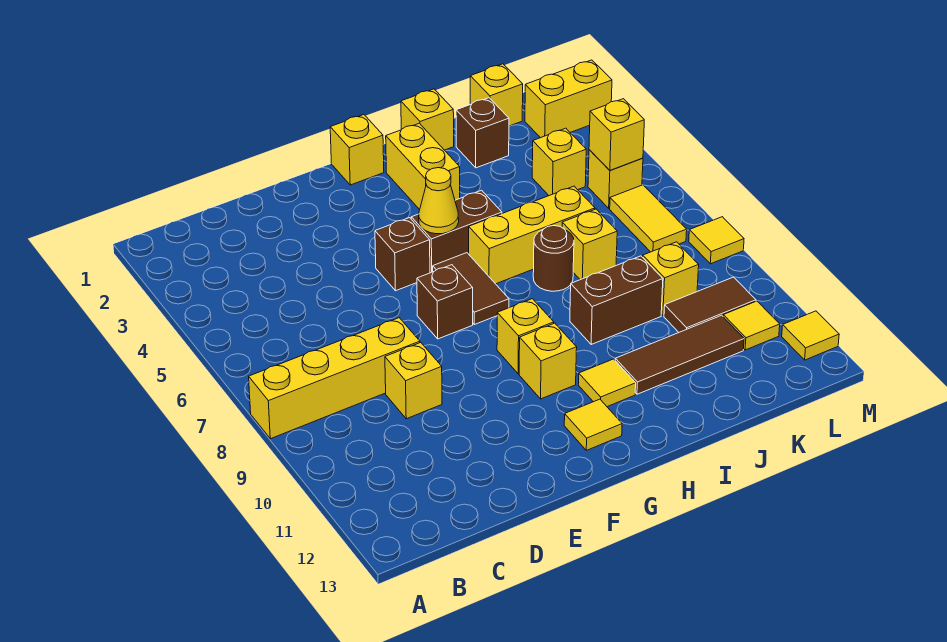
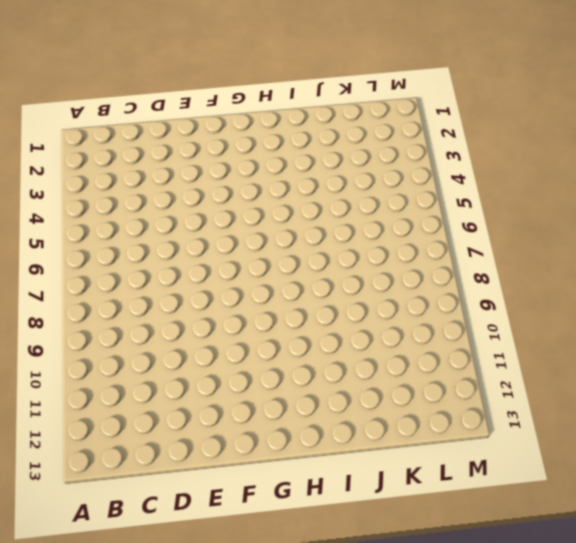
none -> yellow brick A8:D8 level 1
none -> yellow brick D9 level 1
none -> brown brick F5 level 1
none -> brown brick F7 level 1

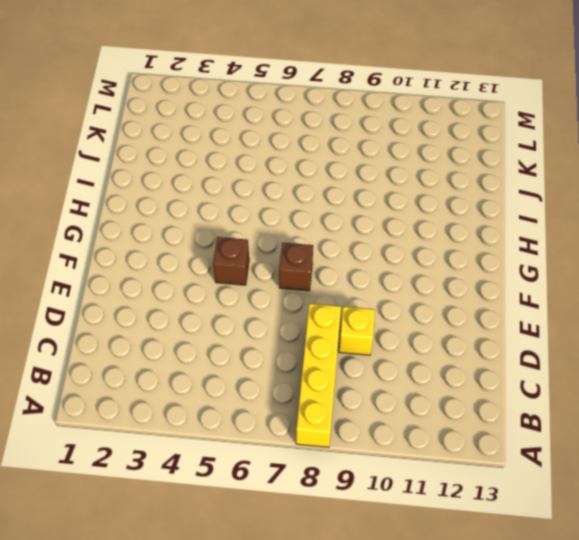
none -> yellow brick G1 level 1
none -> brown brick G5:H5 level 1
none -> brown tile G6:G7 level 1
none -> yellow brick G9 level 1

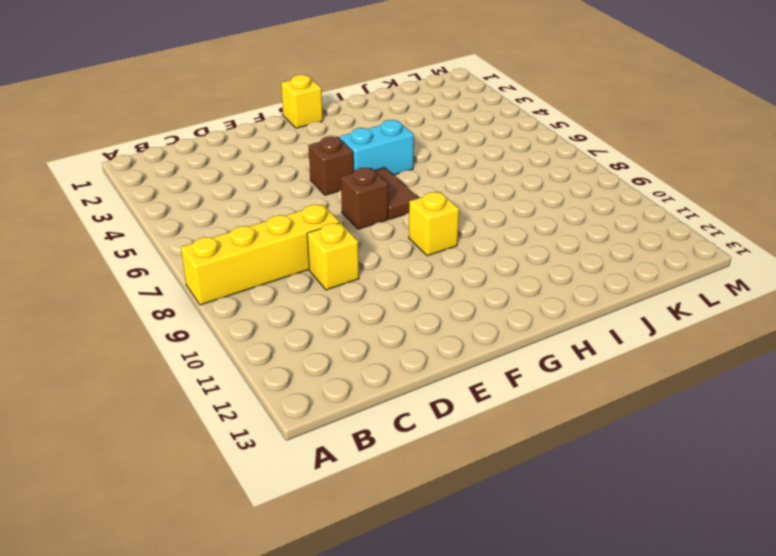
cyan brick G5:H5 level 1 -> brown brick G5:H5 level 1
none -> yellow brick G10 level 1
none -> yellow tile G12 level 1
none -> yellow brick H2:H3 level 1
none -> yellow brick H6:J6 level 1

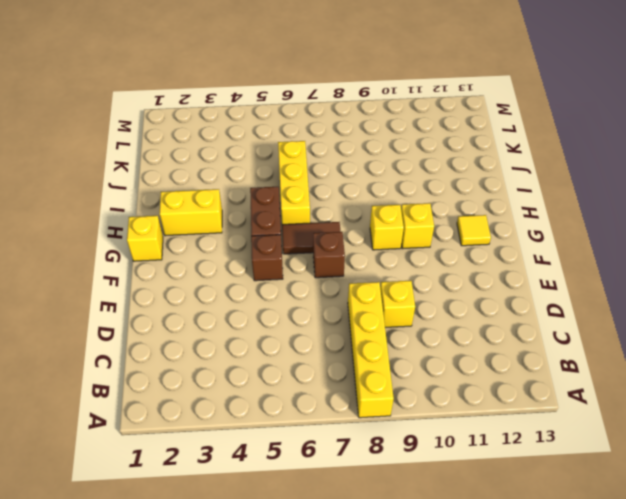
none -> yellow tile H11 level 1
none -> yellow brick I1 level 1
none -> brown round brick I7 level 1
none -> brown brick I9:J9 level 1

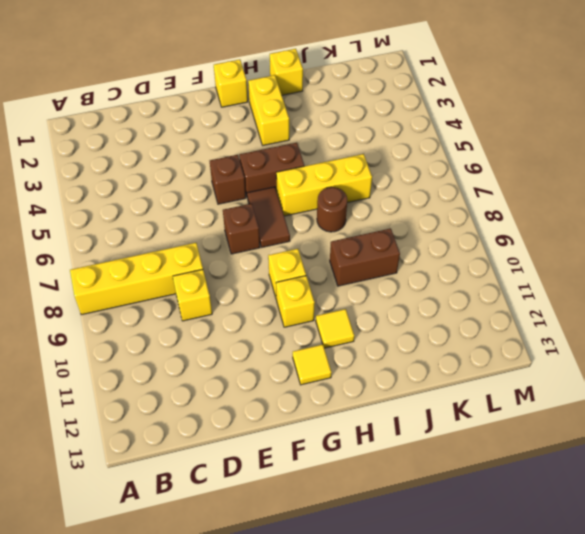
none -> brown tile I11:K11 level 1
none -> brown brick J2 level 1
none -> yellow brick J7 level 1
none -> yellow brick K1 level 1

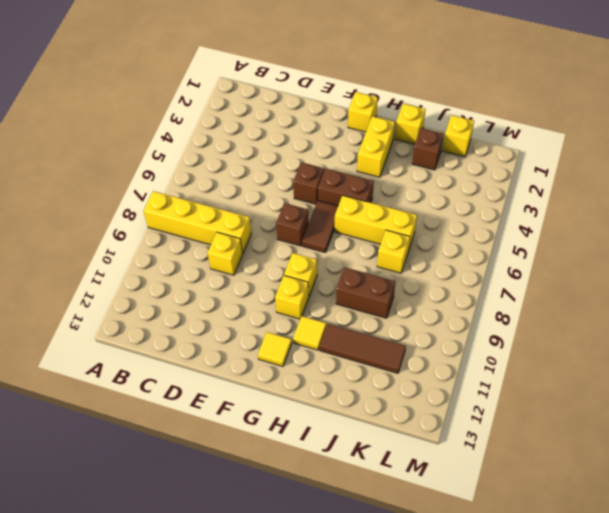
none -> brown round brick I7 level 1
none -> yellow brick K4 level 1
none -> yellow brick K9 level 1
none -> brown tile K10:L10 level 1

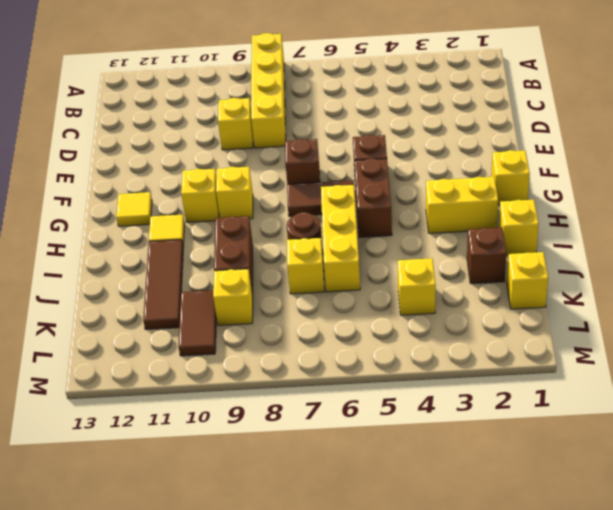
none -> yellow brick L2:M2 level 1
none -> yellow brick L5 level 1
none -> yellow tile L6:L7 level 1
none -> yellow tile L11 level 1

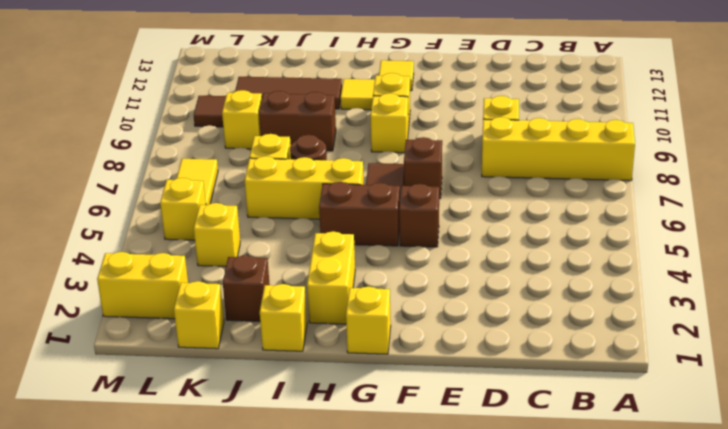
none -> yellow tile L11 level 1
none -> yellow tile M8 level 1
none -> yellow tile M12 level 1
none -> yellow cone G5 level 2

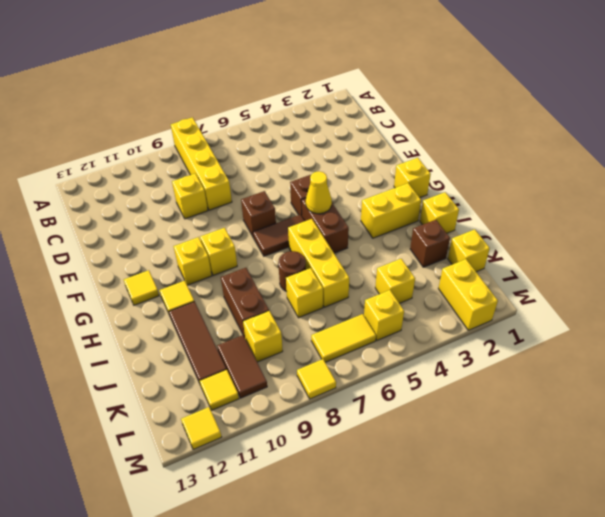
none -> yellow brick L5 level 2

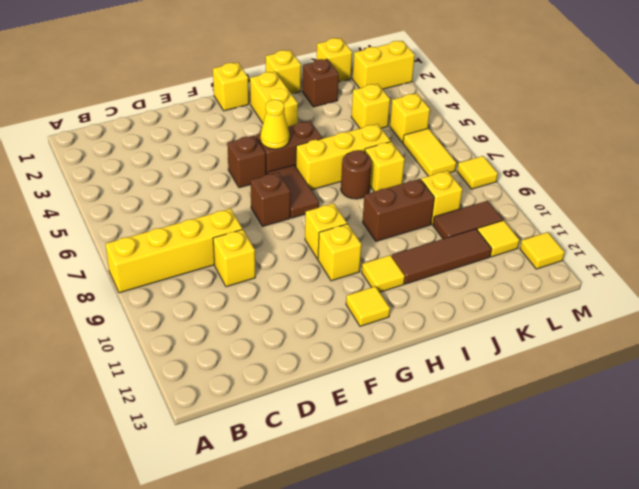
none -> yellow brick L5 level 2

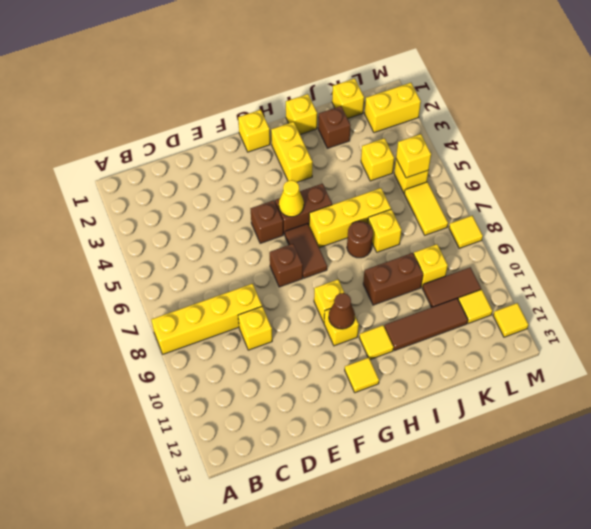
brown cone G10 level 2 -> none

